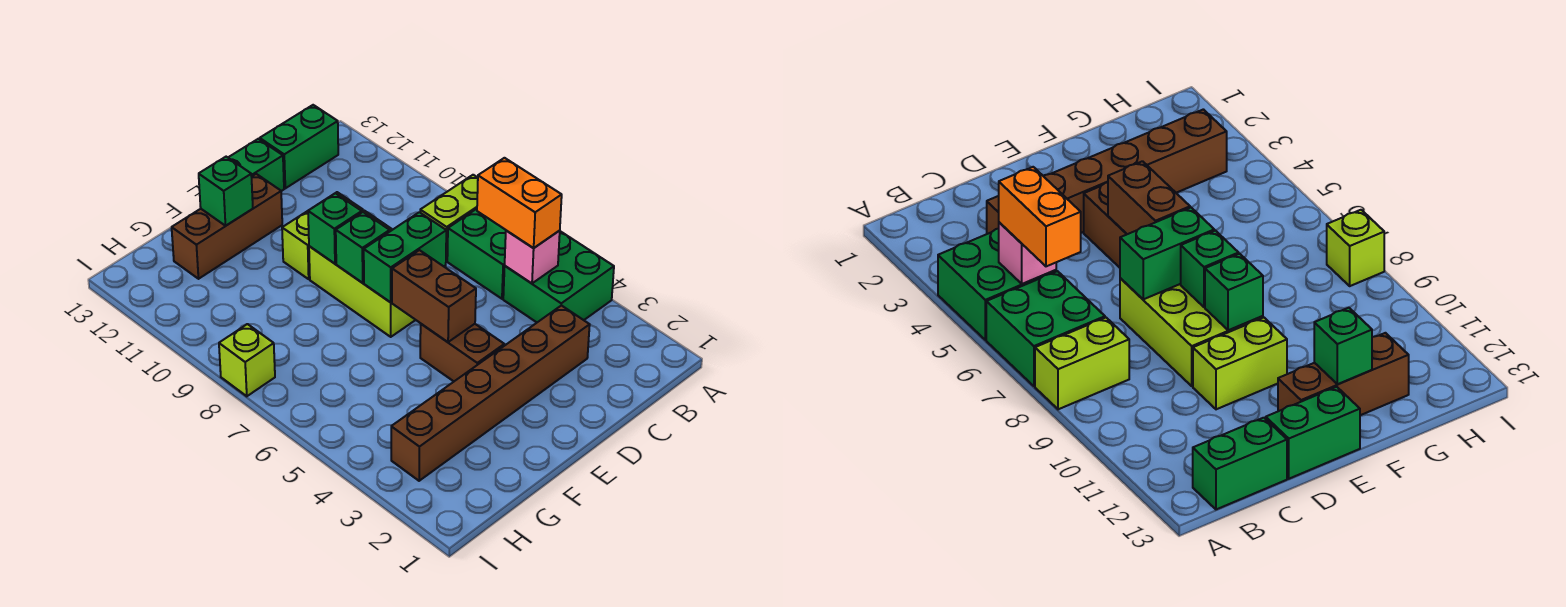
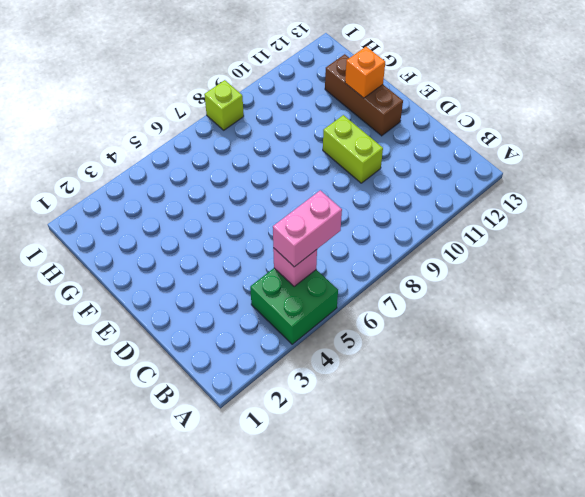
pink brick B5:B6 level 3 -> orange brick B5:B6 level 3
orange brick F12 level 2 -> green brick F12 level 2
none -> green brick A6:B7 level 1
none -> lime brick A8:B8 level 1
none -> green brick B13:C13 level 1

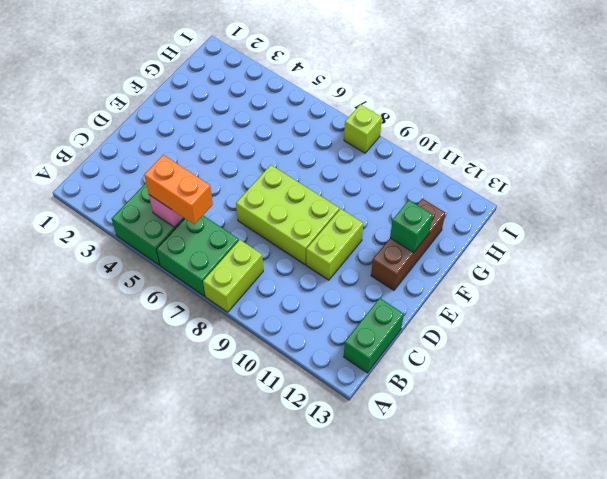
none -> brown brick C3:H3 level 1
none -> green brick D13:E13 level 1
none -> brown brick E4:E5 level 1

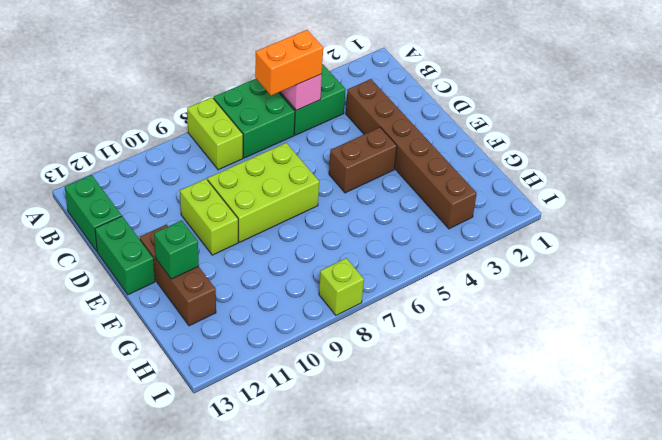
none -> green brick D7:E7 level 2
none -> brown brick E5:E6 level 2
none -> green brick E8 level 2

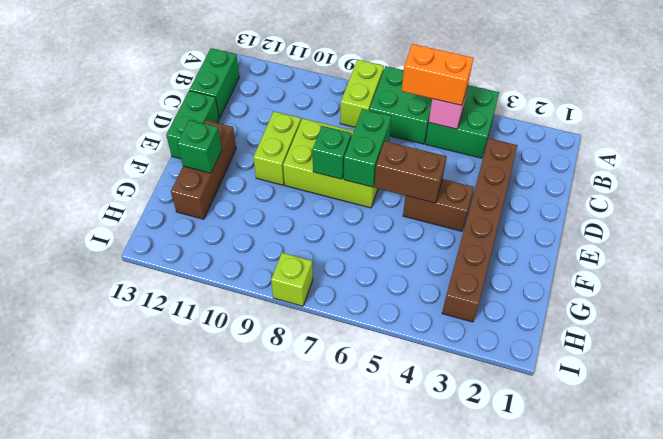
none -> green brick E9 level 2

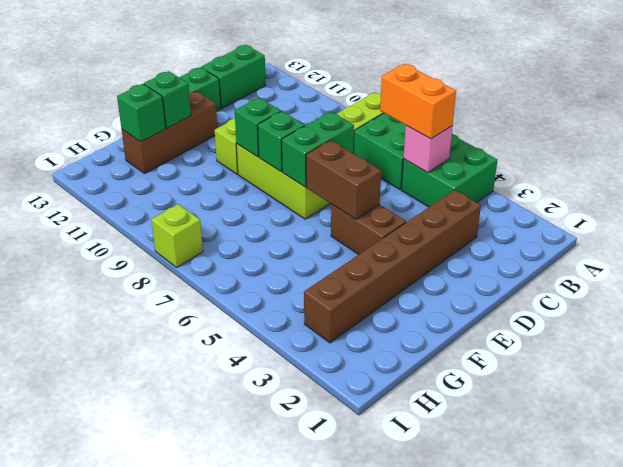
green brick G12 level 2 -> none

